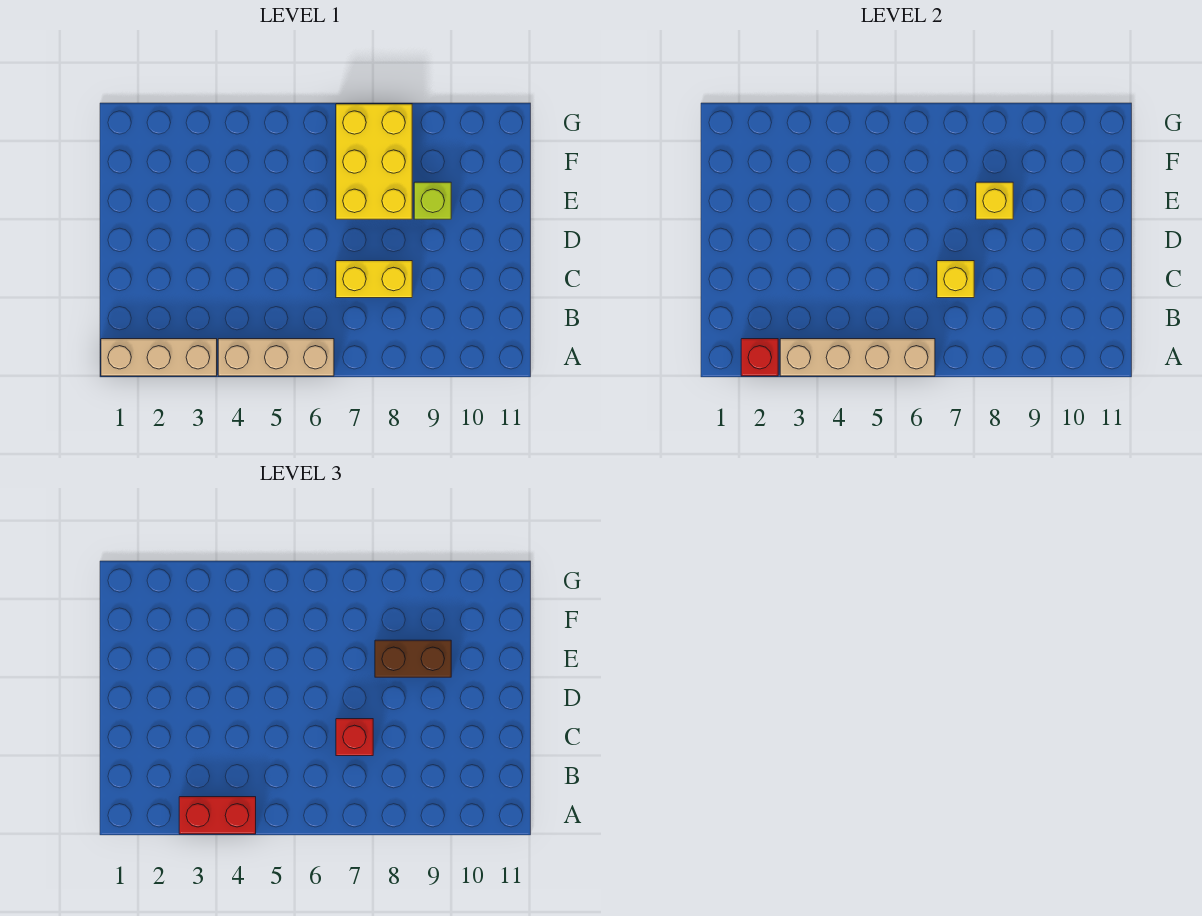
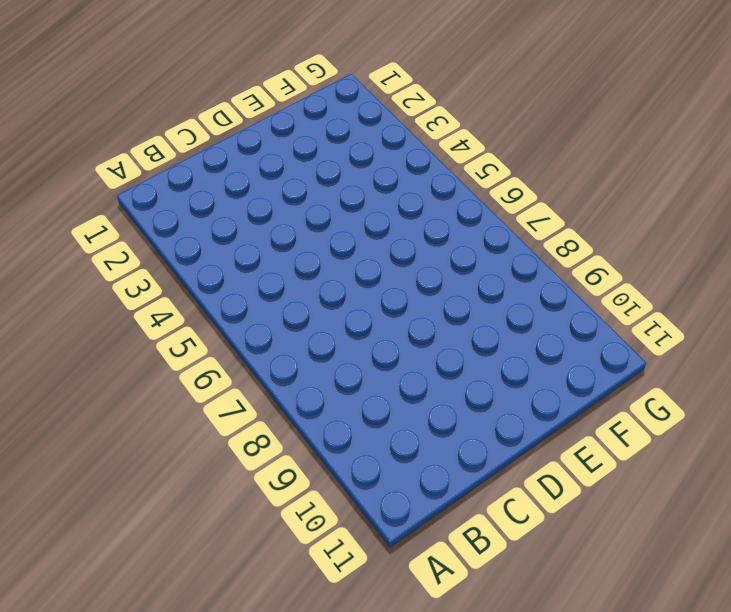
none -> tan brick A1:A3 level 1
none -> tan brick A4:A6 level 1
none -> yellow brick C7:C8 level 1

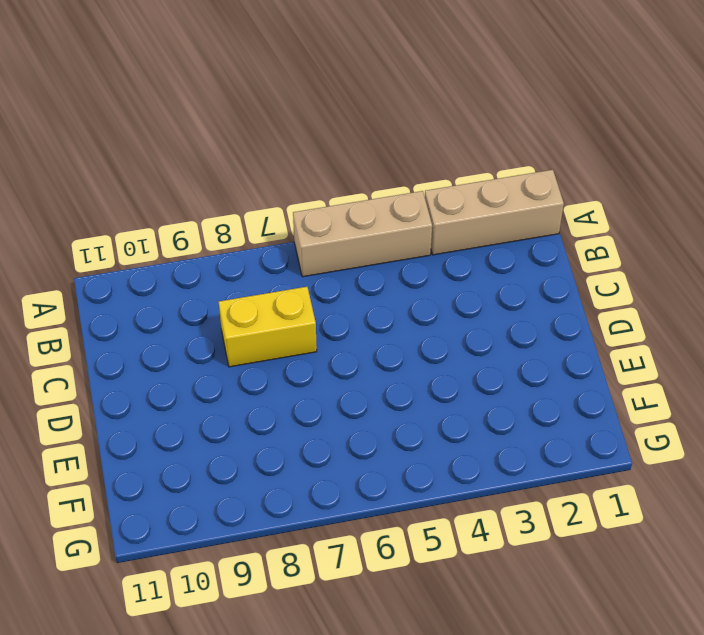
none -> yellow brick E7:G8 level 1
none -> lime brick E9 level 1
none -> red brick A2 level 2

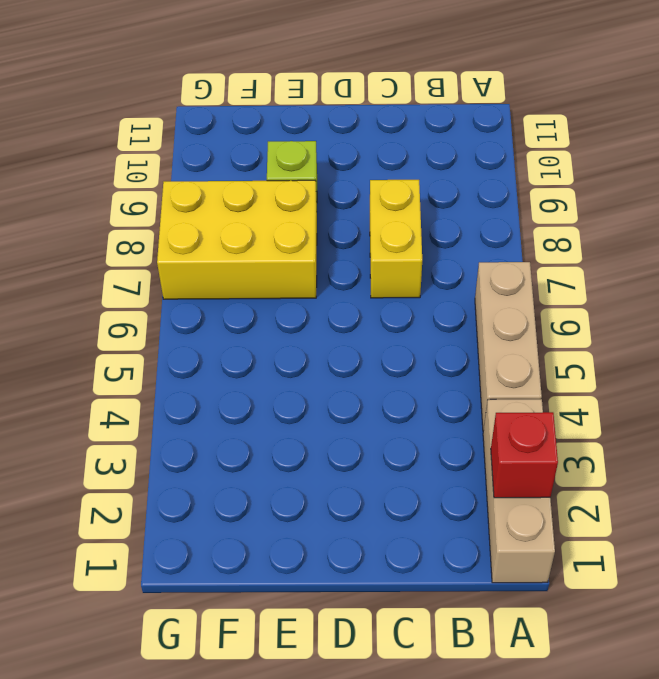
none -> tan brick A3:A6 level 2
none -> yellow brick C7 level 2
none -> yellow brick E8 level 2

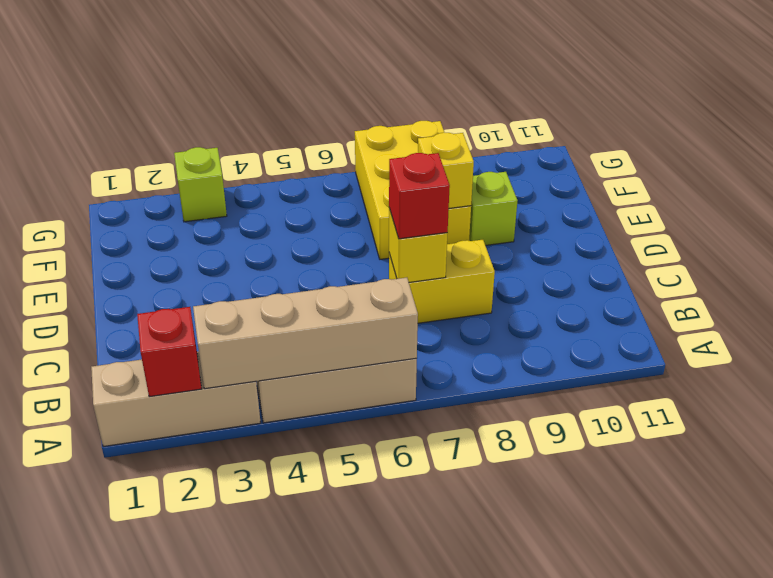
lime brick G3 level 1 -> none
none -> red brick A3:A4 level 3
none -> brown brick E8:E9 level 3

